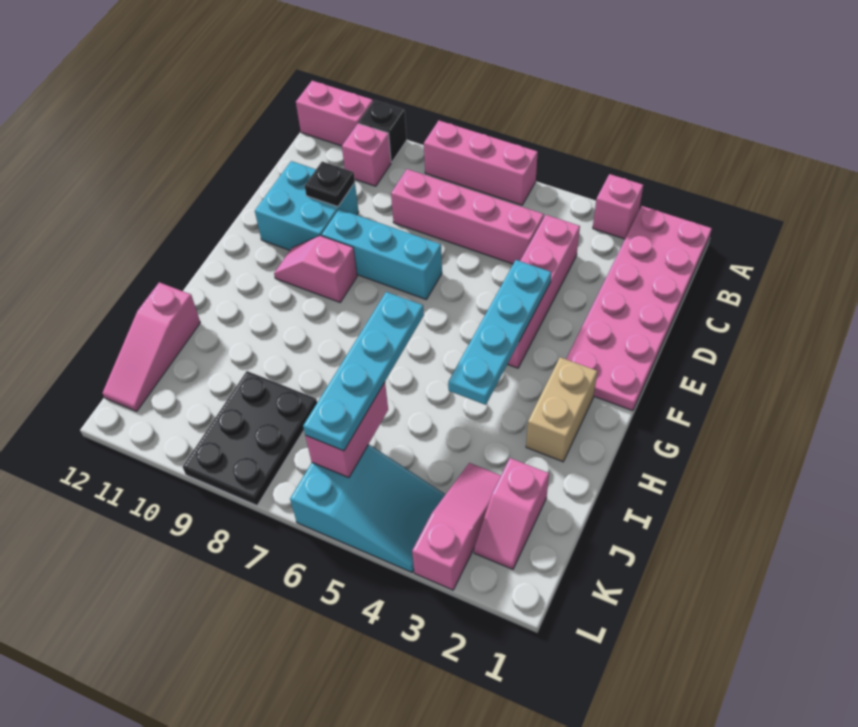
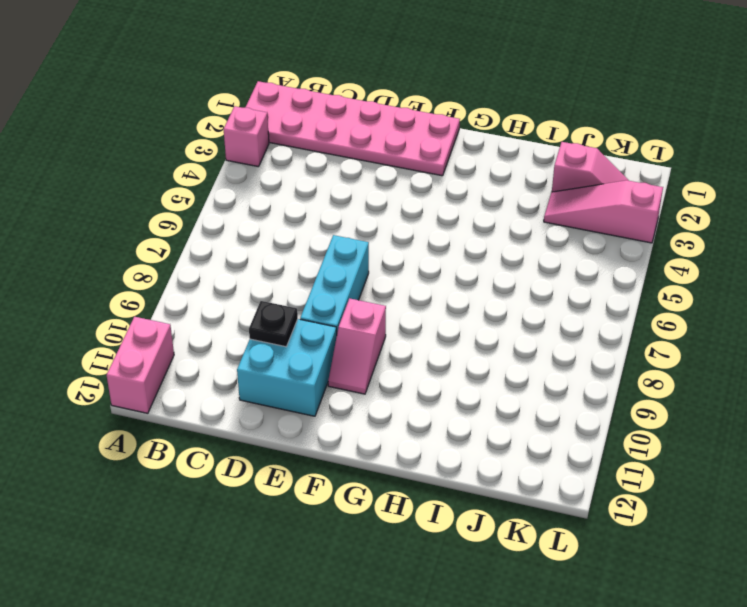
none -> pink brick A6:A8 level 1
none -> black brick A10 level 1
none -> pink brick B10 level 1

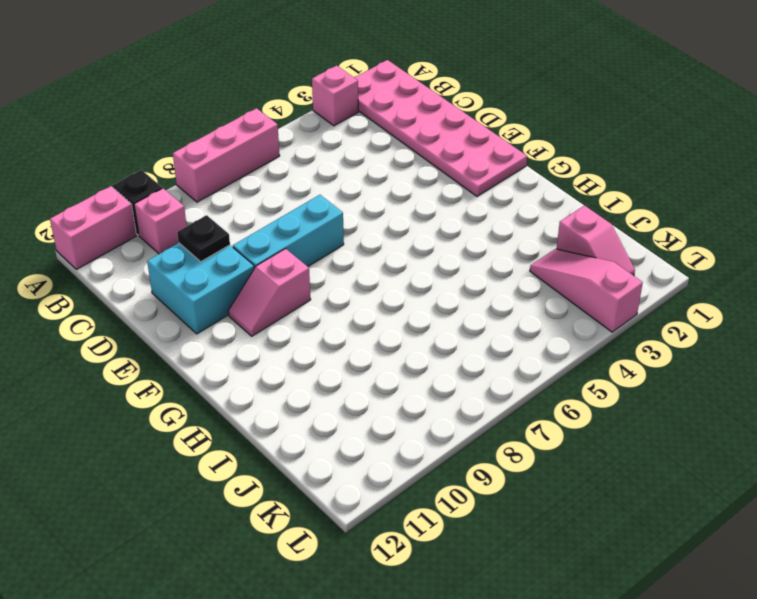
none -> pink brick C4:F4 level 1
none -> pink brick C5:C8 level 1
none -> tan brick G2:H2 level 1

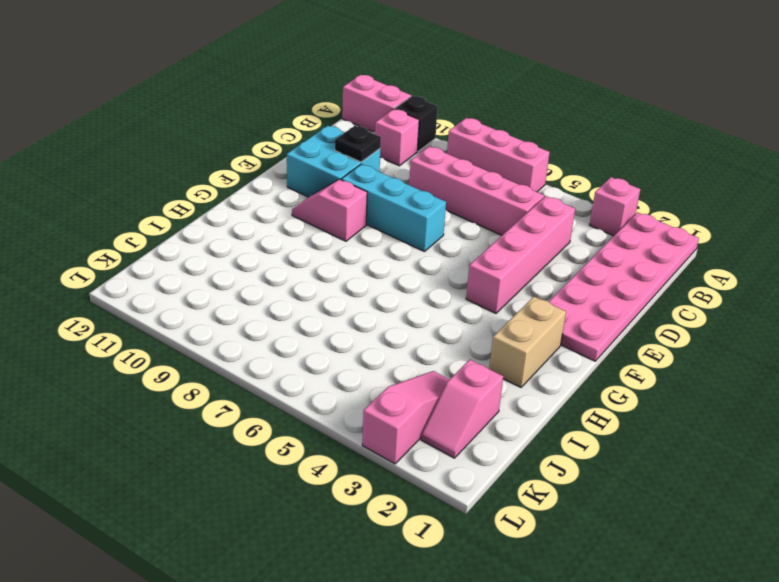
none -> pink slope I12:K12 level 1 top I
none -> black plate J8:L9 level 1
none -> cyan slope K4:L6 level 1 top 6

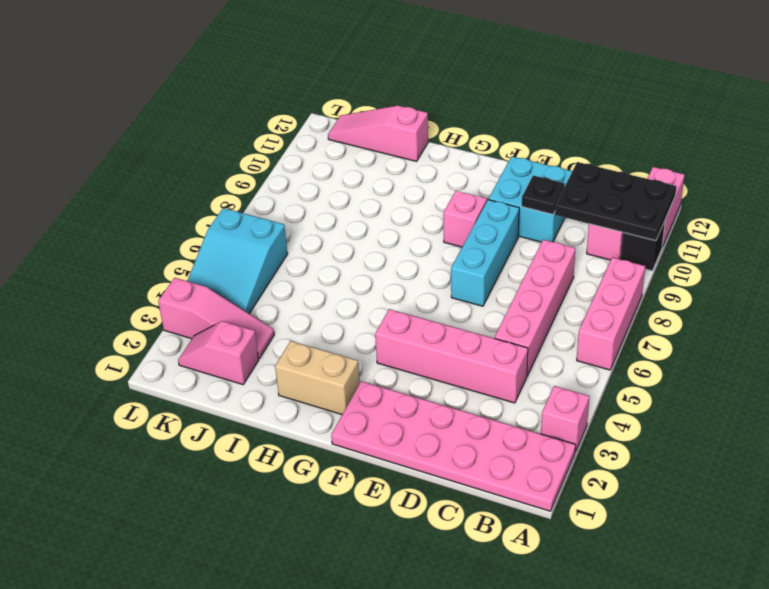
black plate A10:C11 level 2 -> black plate J8:L9 level 1
none -> cyan plate E4:H4 level 2
none -> pink brick J6:K6 level 2
none -> cyan plate H6:K6 level 3

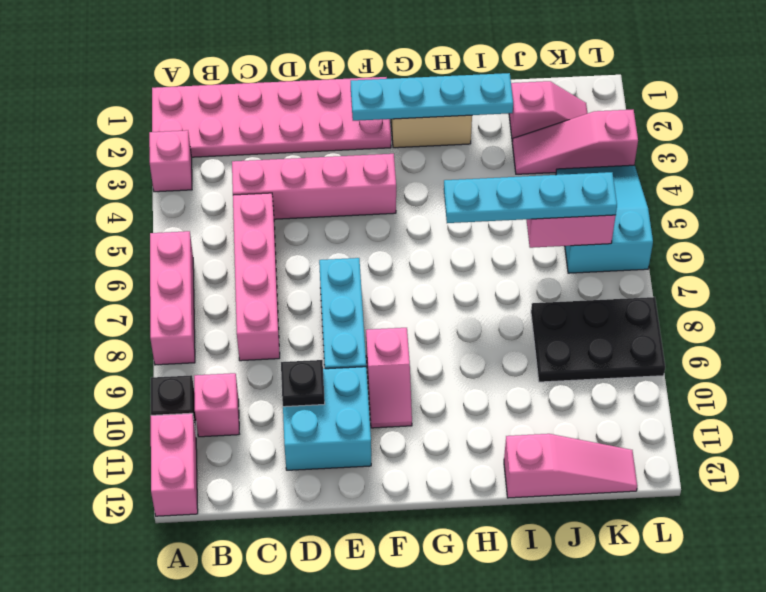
cyan plate F2:I2 level 2 -> cyan plate E4:H4 level 2

